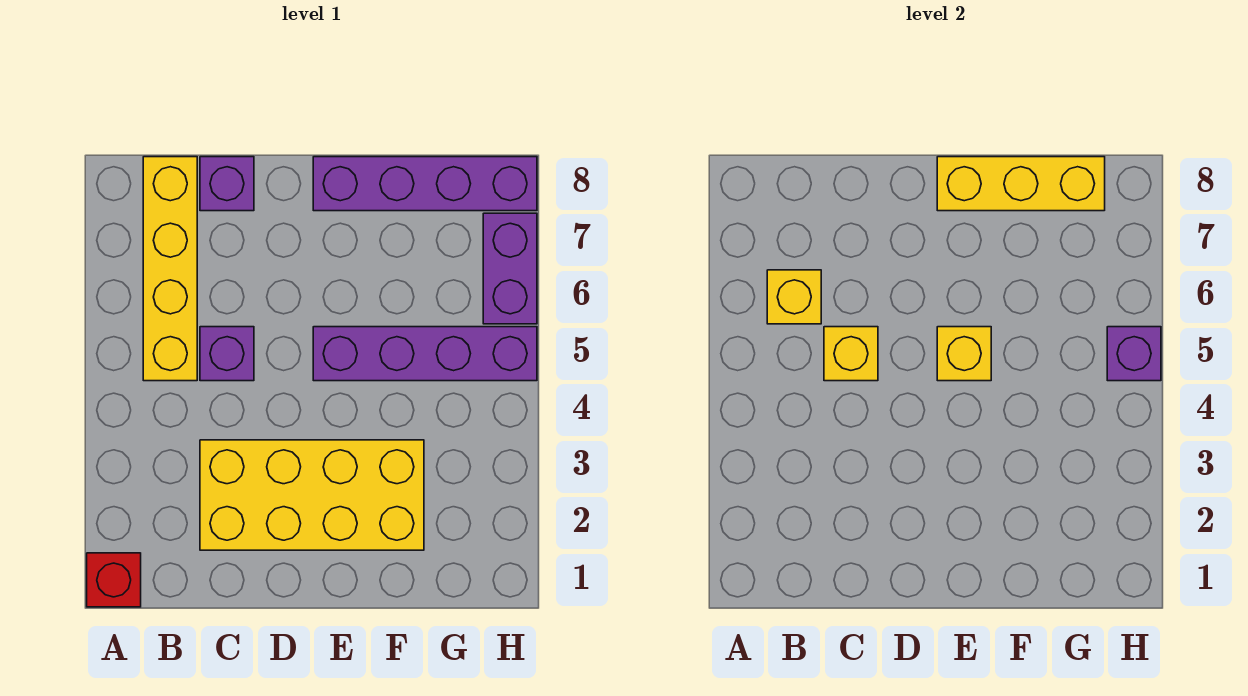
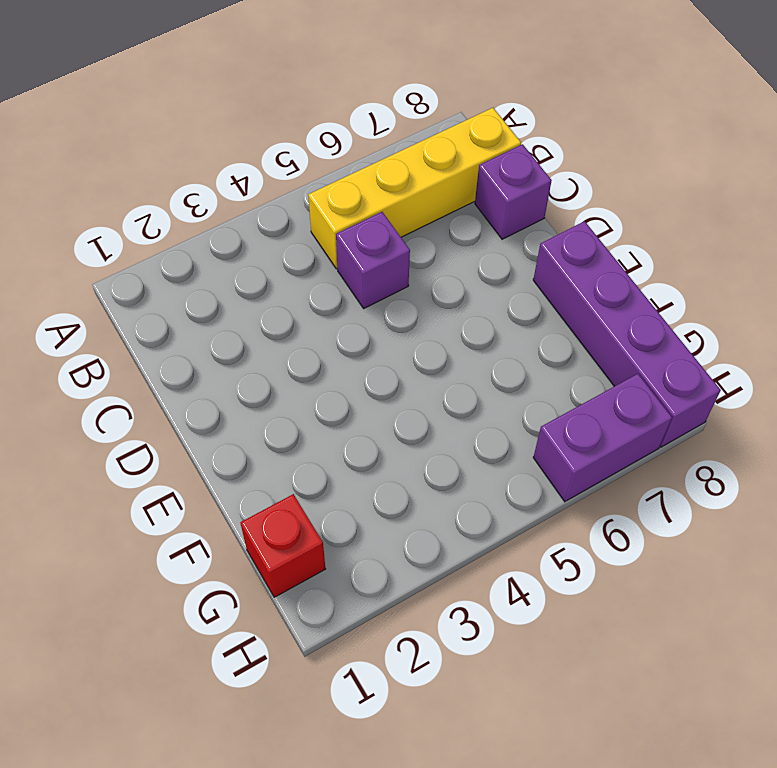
red brick G1 level 1 -> red brick A1 level 1
none -> yellow brick C2:F3 level 1
none -> purple brick E5:H5 level 1
none -> yellow brick B6 level 2

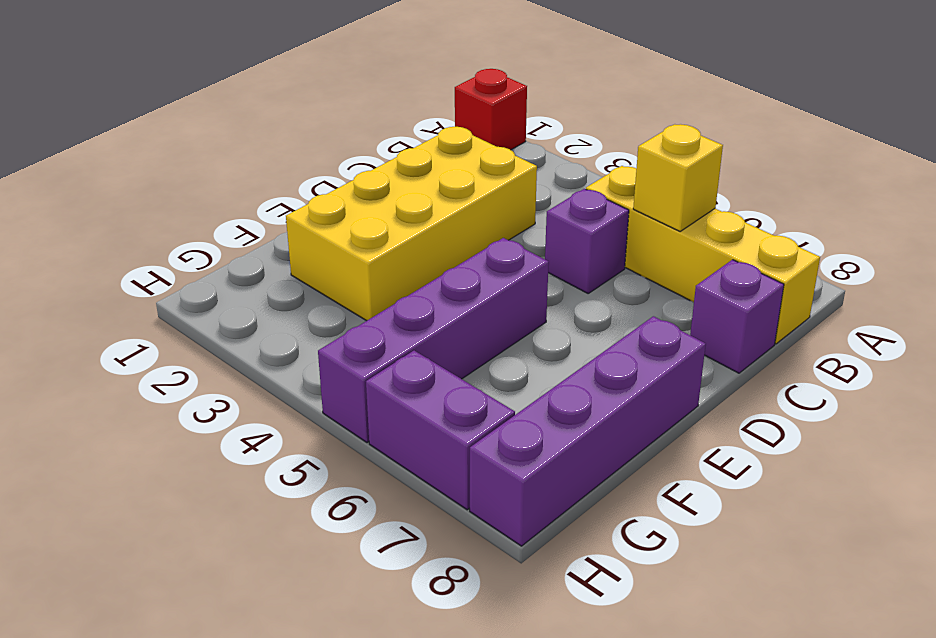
none -> yellow brick C5 level 2
none -> yellow brick E5 level 2
none -> yellow brick E8:G8 level 2

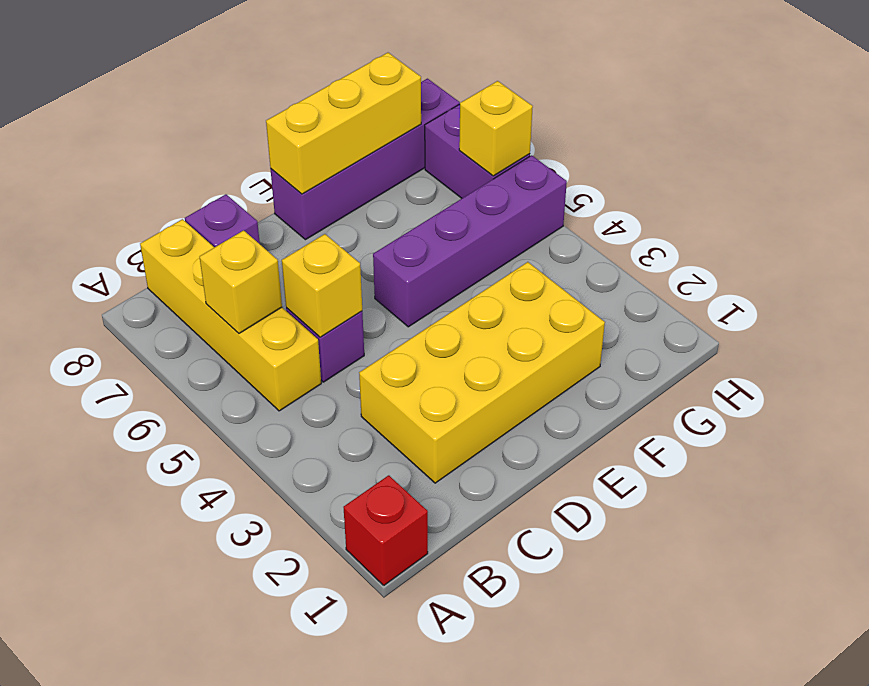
yellow brick H6 level 2 -> yellow brick E5 level 2
none -> purple brick H5 level 2

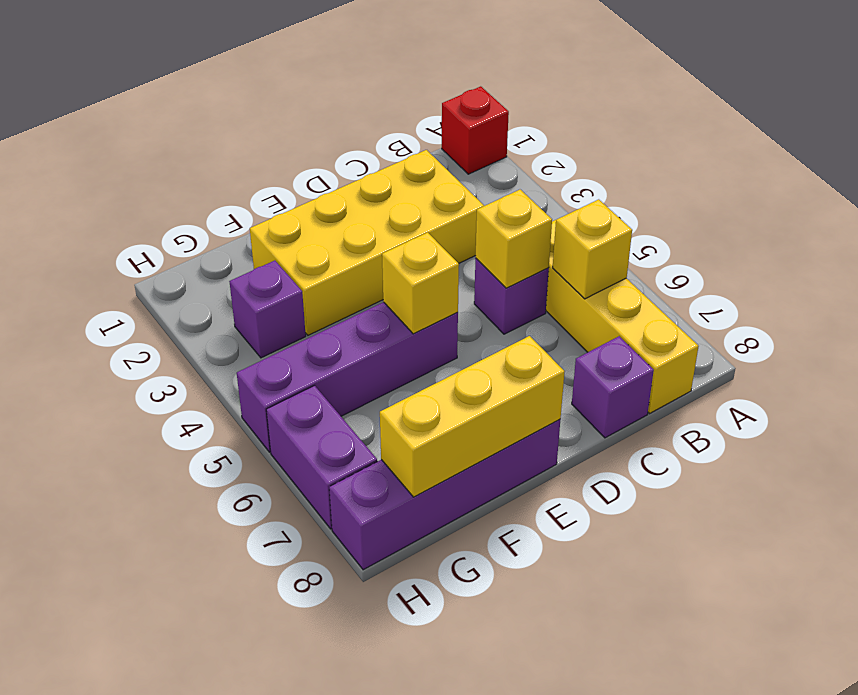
purple brick G3 level 1 -> purple brick H5 level 2

